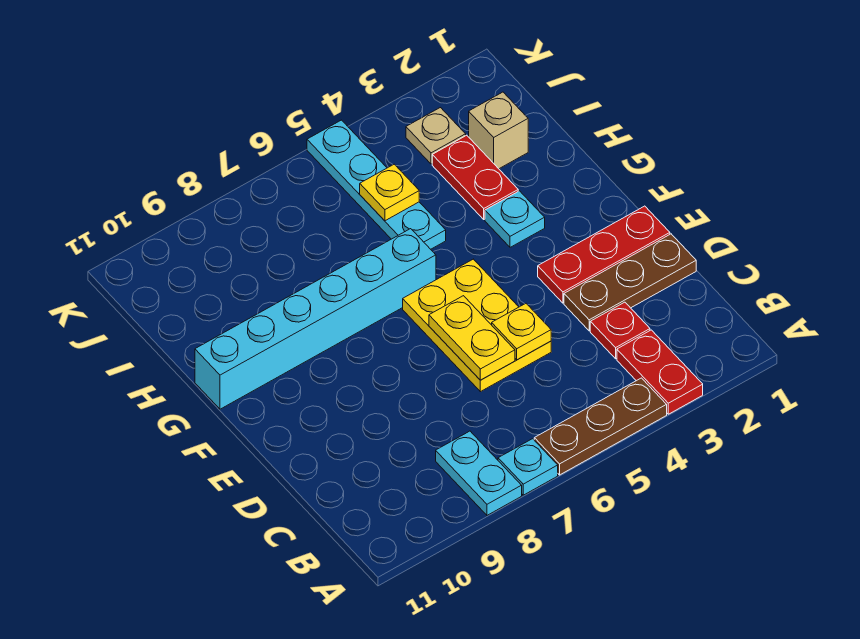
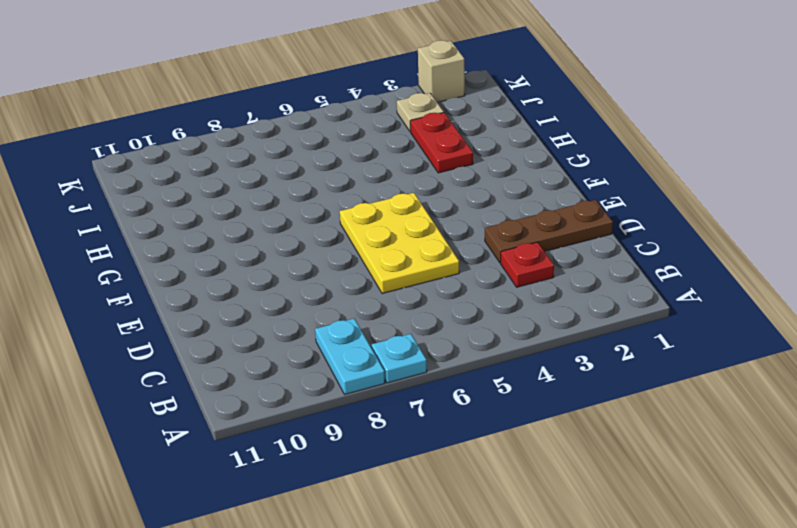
tan brick K2 level 1 -> tan brick I2 level 1
none -> red plate A3:B3 level 1
none -> brown plate A4:A6 level 1
none -> red plate E1:E3 level 1

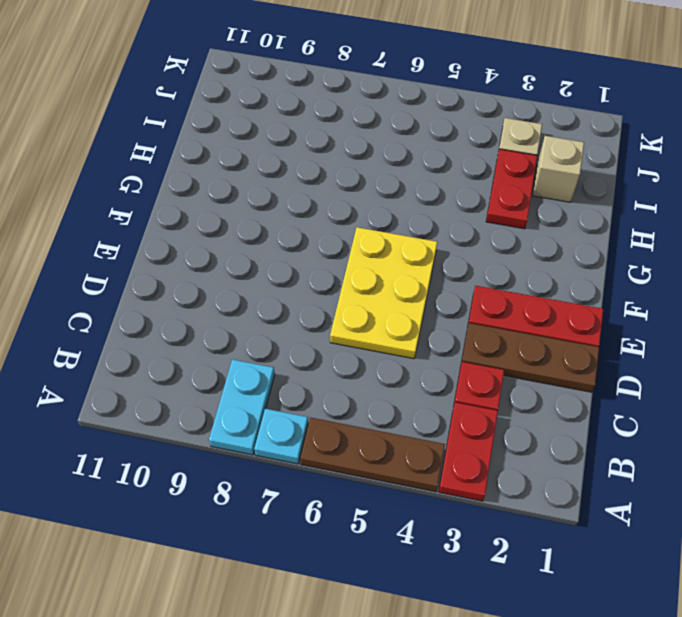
none -> cyan plate G3 level 1
none -> cyan brick G6:G11 level 1
none -> cyan plate H5:K5 level 1

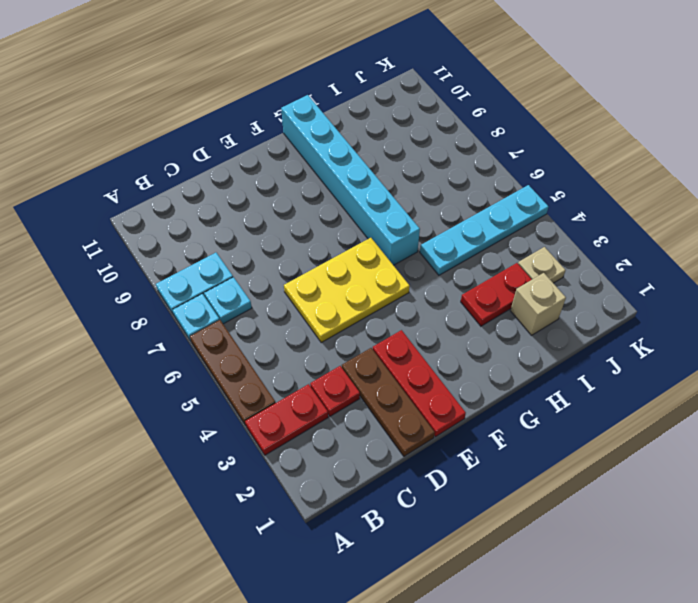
cyan plate B7 level 1 -> cyan plate G3 level 1
none -> yellow plate D5 level 2
none -> yellow plate D6:E6 level 2
none -> yellow plate I5 level 2

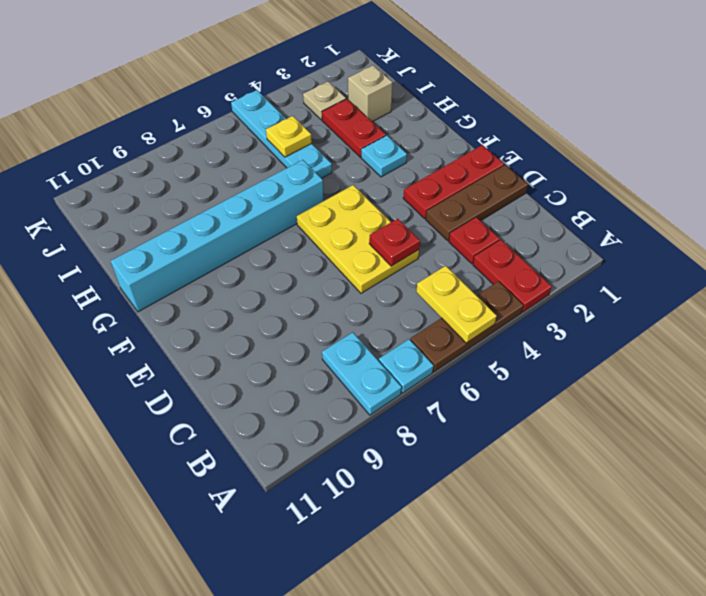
yellow plate A5:B5 level 2 -> yellow plate D6:E6 level 2
red plate D5 level 2 -> yellow plate D5 level 2

